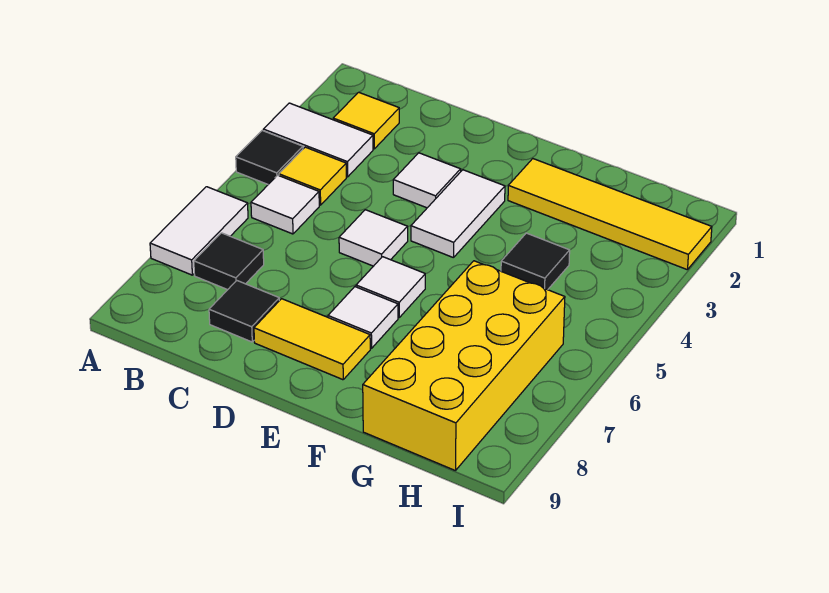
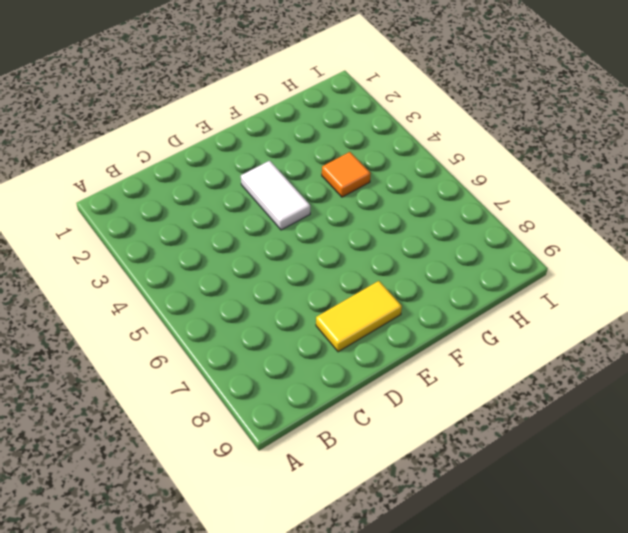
orange tile G4 level 1 -> black tile G4 level 1
none -> white tile A3:B3 level 1
none -> black tile A4 level 1
none -> white tile A6:A7 level 1

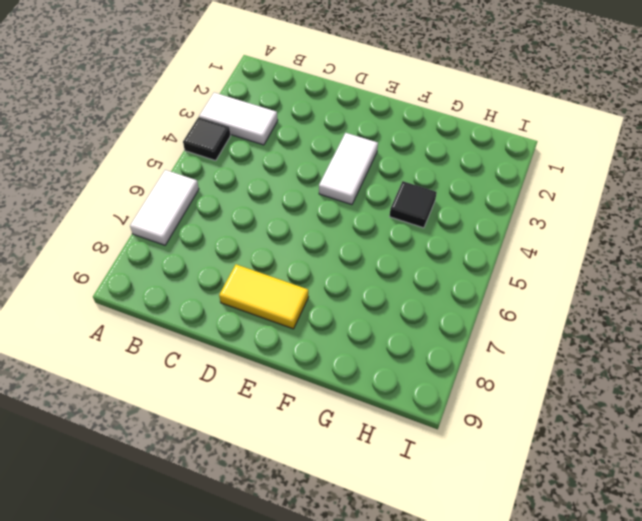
none -> yellow tile B2 level 1
none -> yellow tile B4 level 1
none -> white tile B5 level 1

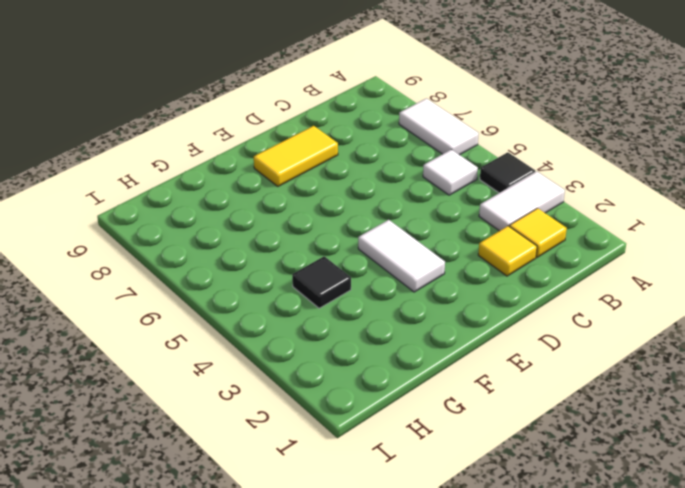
yellow tile C2 level 1 -> yellow tile B4 level 1
none -> black tile B7 level 1
none -> black tile C8 level 1
none -> white tile D3 level 1

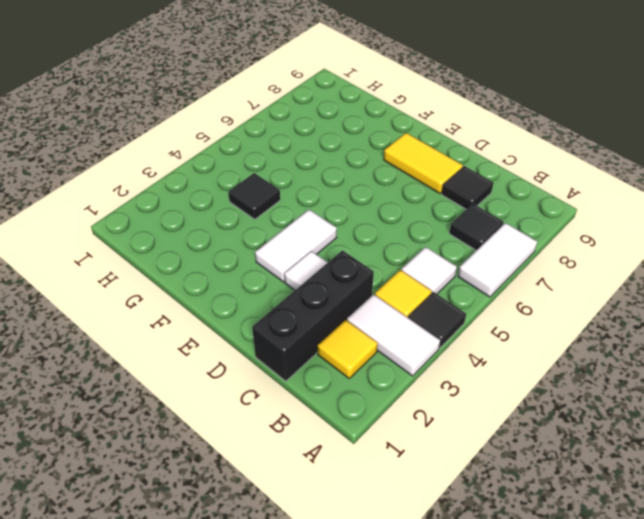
black brick C1:C3 level 1 -> none
none -> white tile D5 level 1
none -> white tile E6 level 1
none -> white tile E7 level 1

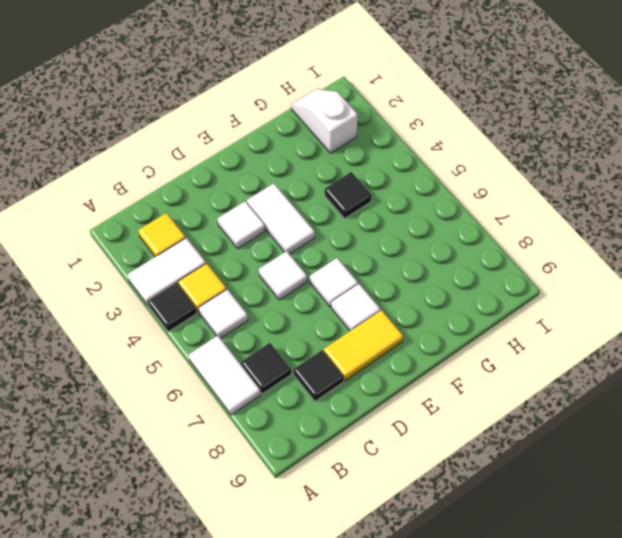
white slope H1:H2 level 1 top 2 -> yellow tile F2:I2 level 1
none -> yellow brick G6:H9 level 1

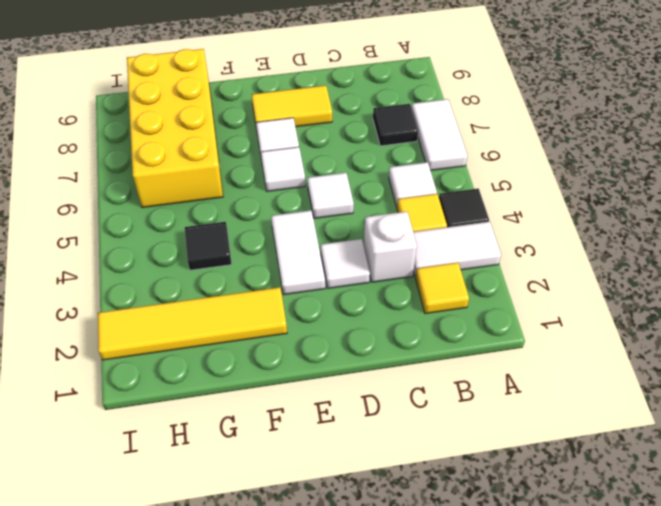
white brick C3 level 1 -> none
none -> black tile C8 level 1

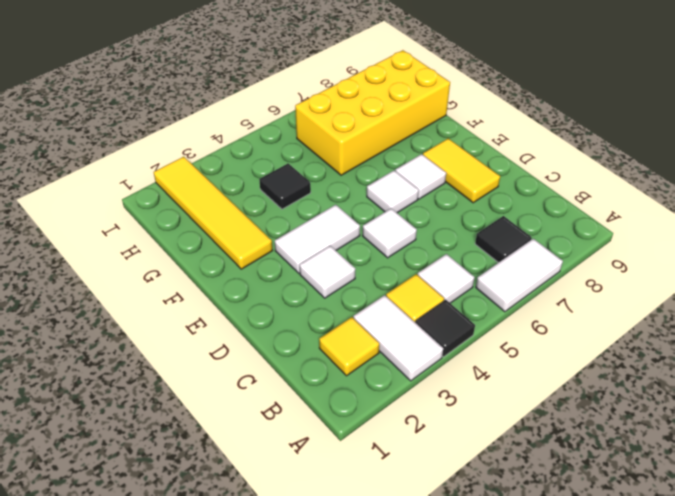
none -> black tile C8 level 1

